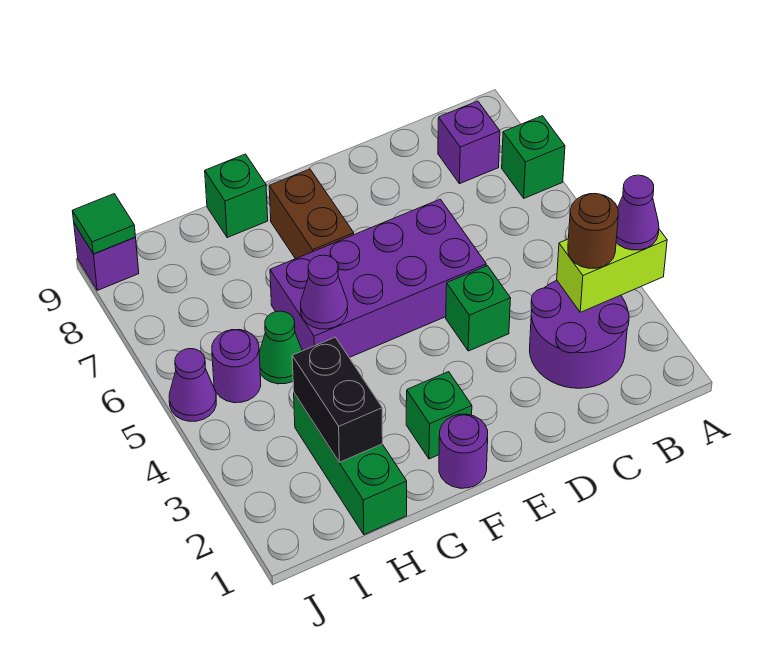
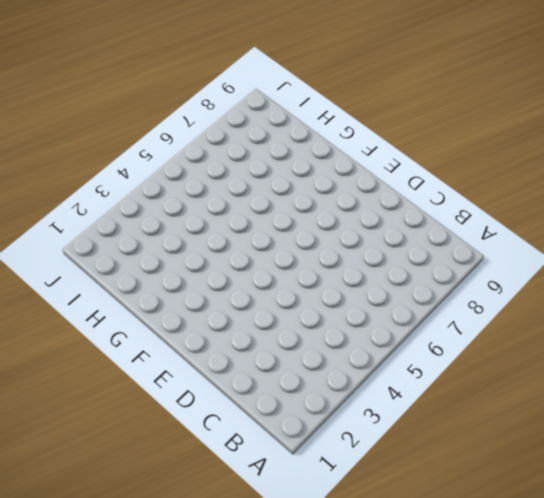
none -> green brick A7 level 1
none -> purple round brick B2:C3 level 1
none -> purple brick B8 level 1

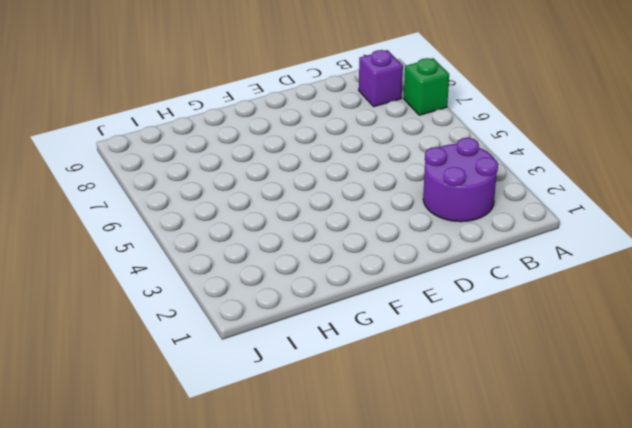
none -> green brick D4 level 1
none -> purple brick D5:G6 level 1
none -> purple round brick F1 level 1

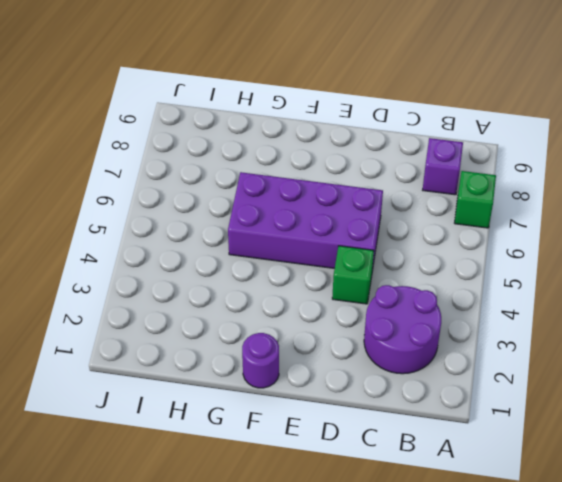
none -> green brick F2 level 1
none -> brown brick F7:F8 level 1
none -> green brick G9 level 1

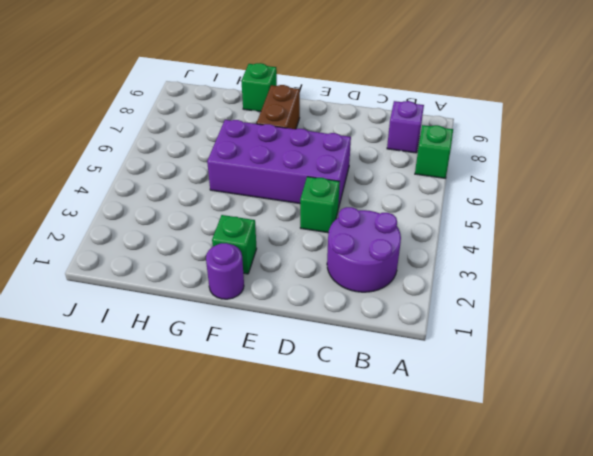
none -> green brick H1:H3 level 1
none -> green cone H5 level 1
none -> purple round brick I5 level 1

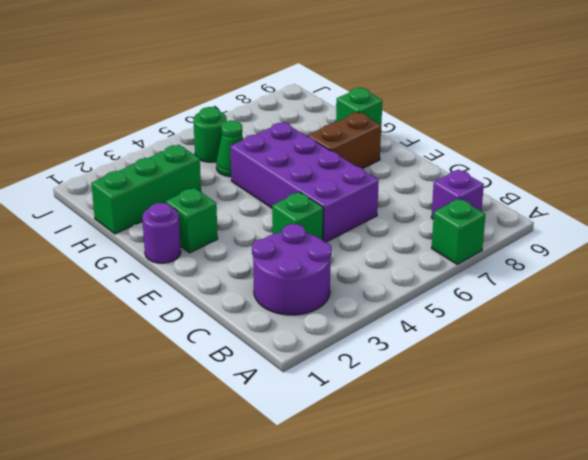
green round brick I5 level 1 -> purple round brick I5 level 1
none -> purple cone J5 level 1
none -> purple brick J9 level 1
none -> lime brick A3:B3 level 2

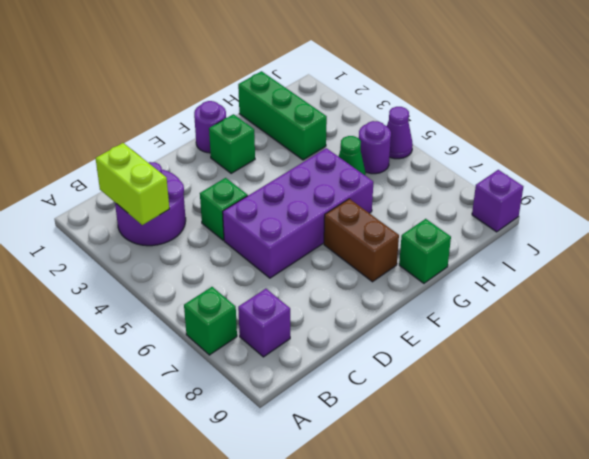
lime brick B2:B3 level 2 -> lime brick A3:B3 level 2
none -> purple cone G5 level 2
none -> black brick H2:H3 level 2
none -> green tile J9 level 2

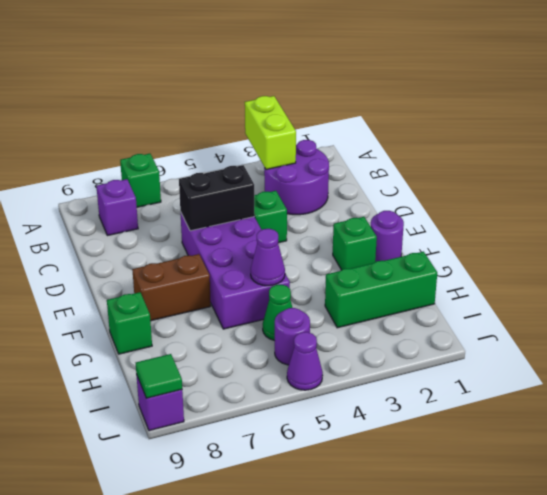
black brick D5:D6 level 2 -> black brick H2:H3 level 2
none -> purple cone A3 level 3
none -> brown round brick B3 level 3

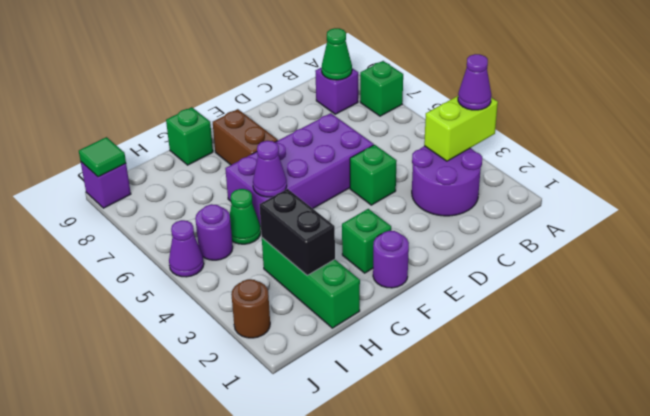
green cone B8 level 2 -> none
brown round brick J2 level 1 -> brown round brick B3 level 3

